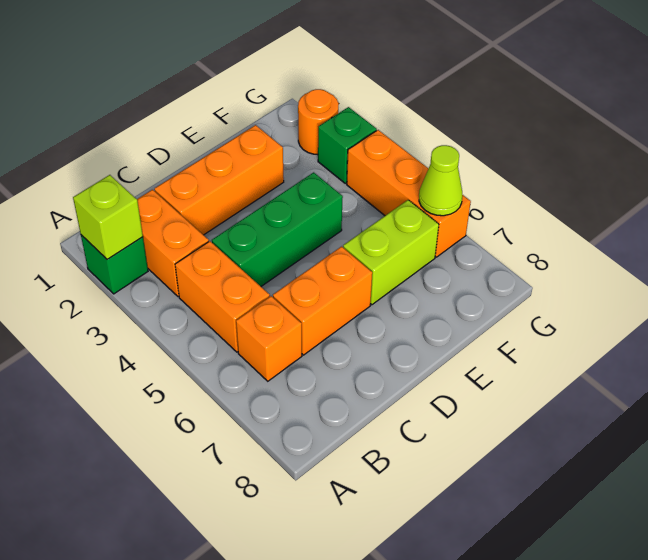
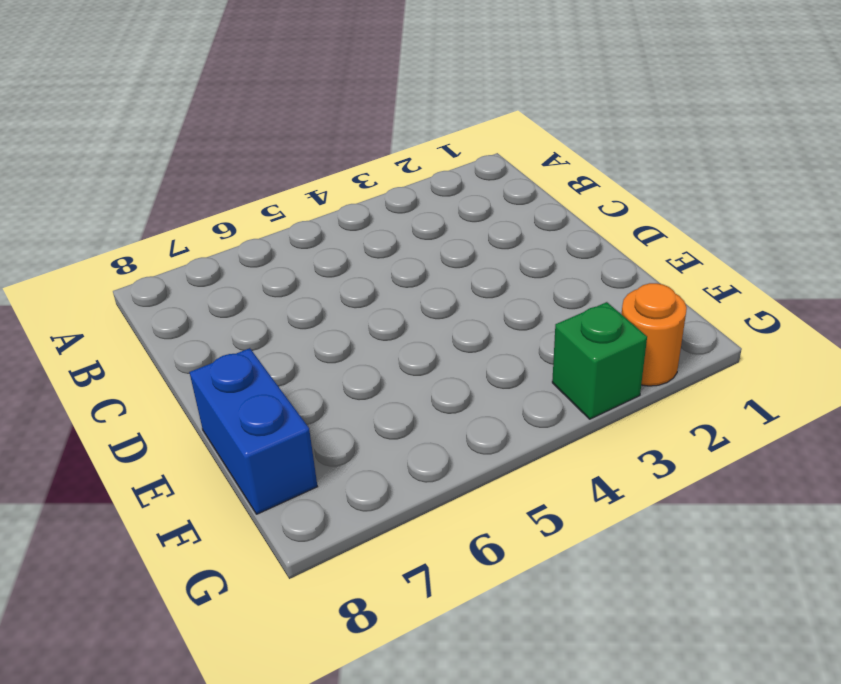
blue brick E8:F8 level 1 -> none
none -> green brick A2 level 1
none -> orange brick B2:B3 level 1
none -> orange brick B4:B5 level 1

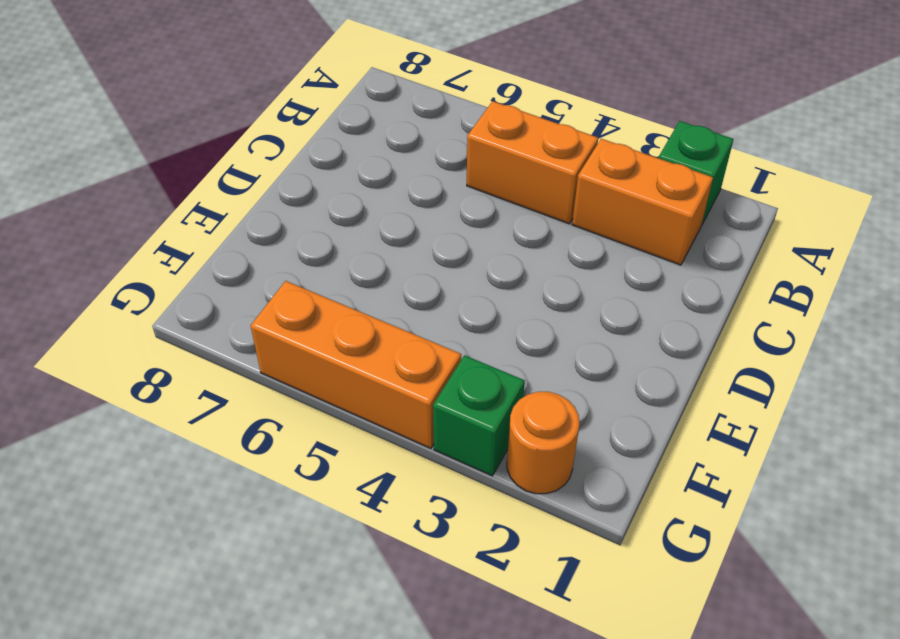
none -> orange brick B6 level 1
none -> orange brick C2:E2 level 1
none -> green brick C4:E4 level 1

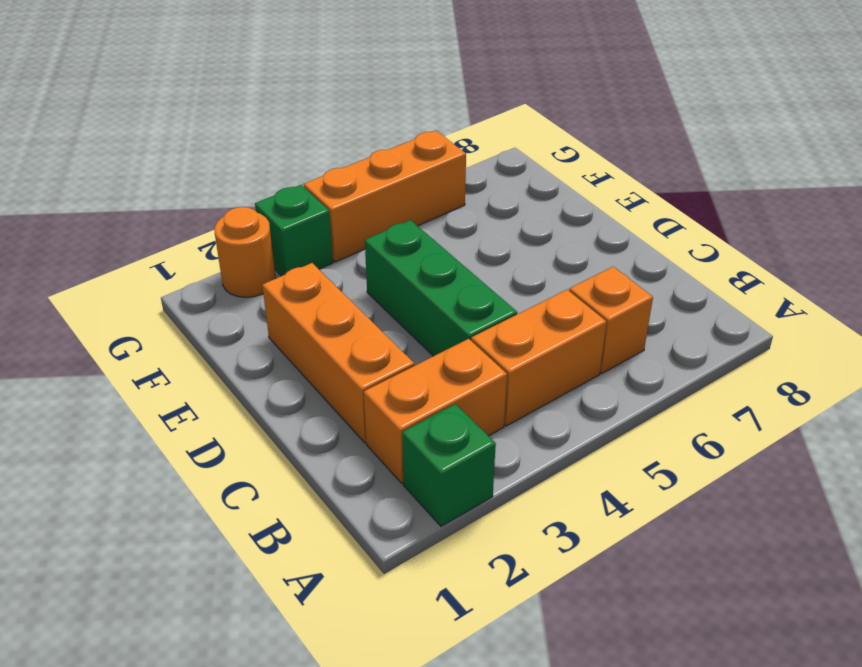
none -> orange brick C6:D6 level 1
none -> lime brick E6:F6 level 1
none -> lime brick A2 level 2

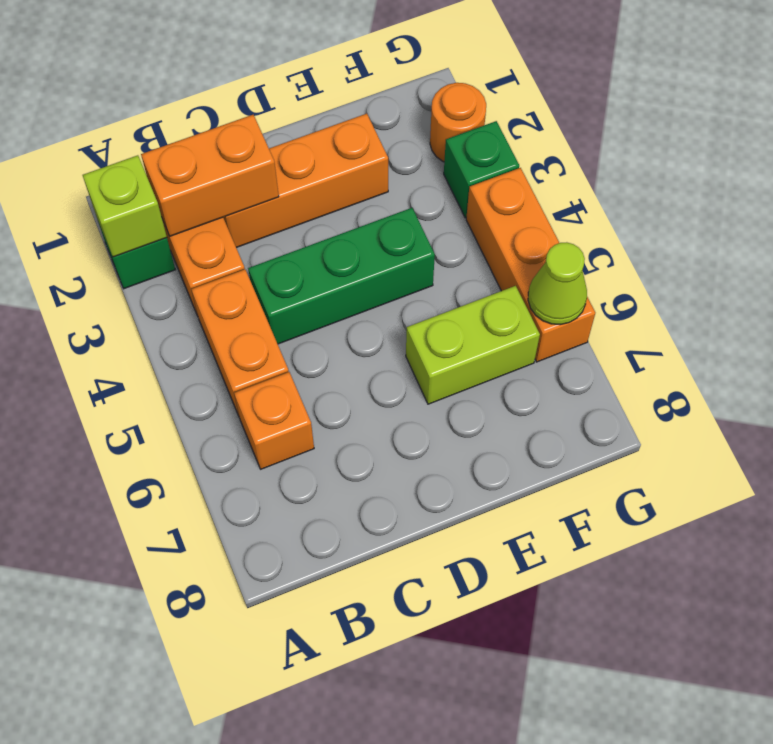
orange brick B2:C2 level 2 -> orange brick C6:D6 level 1

